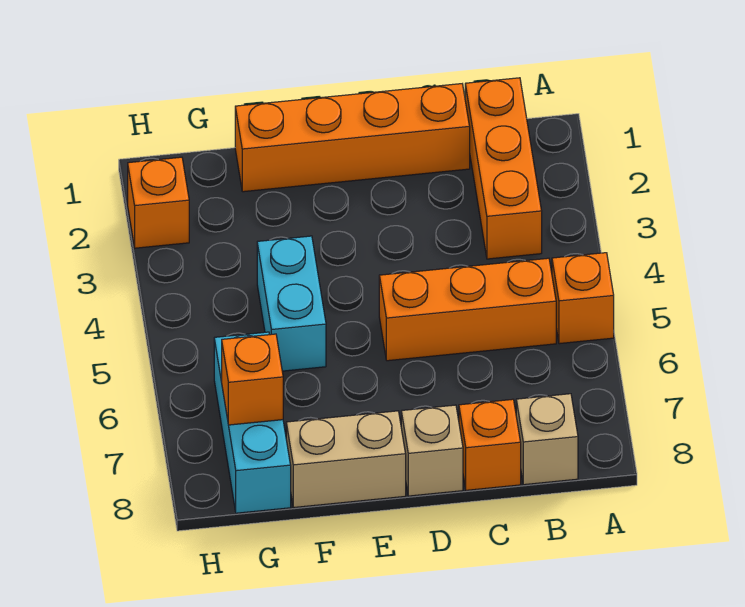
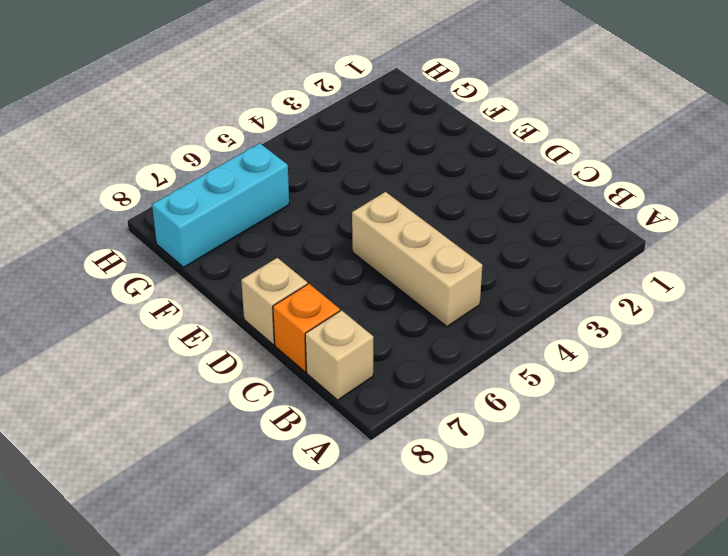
tan brick B5:D5 level 1 -> orange brick B5:D5 level 1
none -> orange brick A5 level 1
none -> orange brick B1:B3 level 1
none -> orange brick C1:F1 level 1

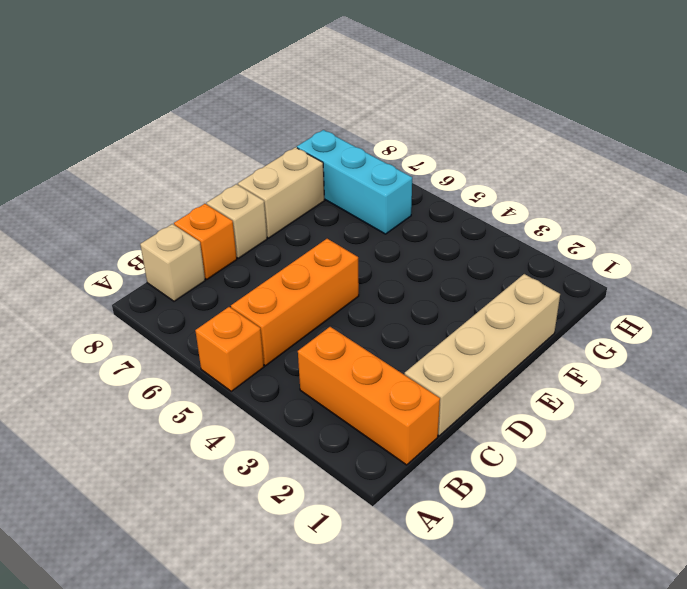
tan brick C1:F1 level 1 -> orange brick C1:F1 level 1
none -> cyan brick F4:F5 level 1
none -> orange brick H2 level 1
none -> orange brick G7 level 2

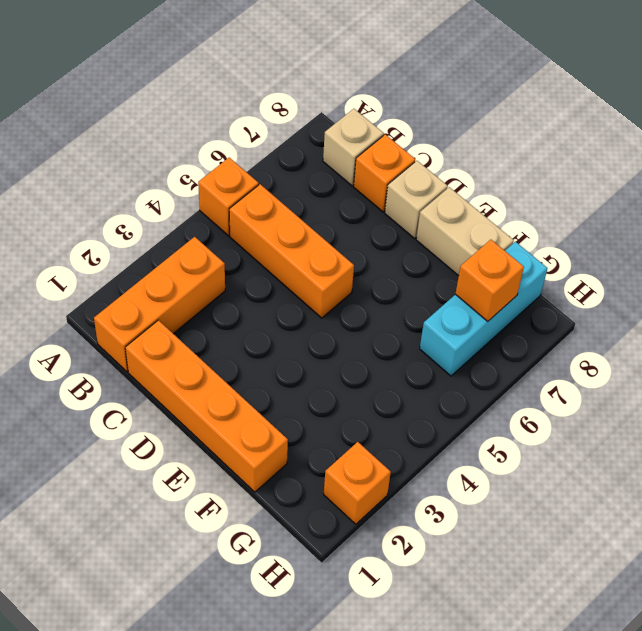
none -> cyan brick F4:F5 level 1

